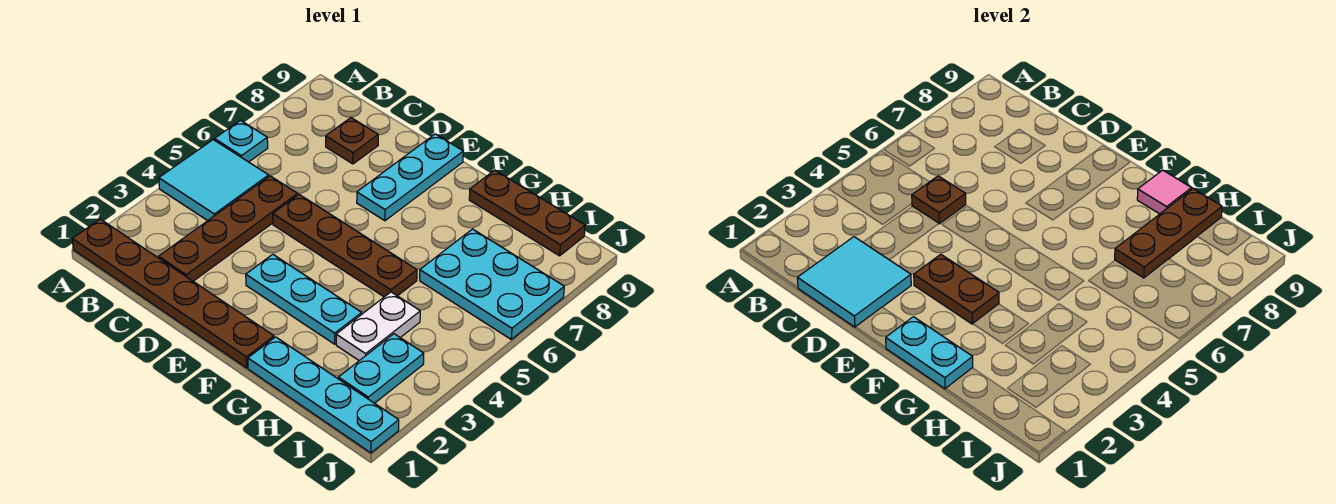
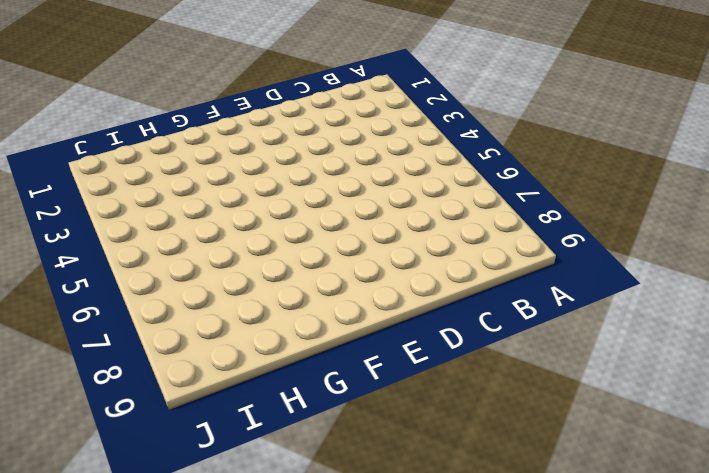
none -> brown plate A1:F1 level 1
none -> cyan tile A4:B5 level 1
none -> cyan plate A6 level 1

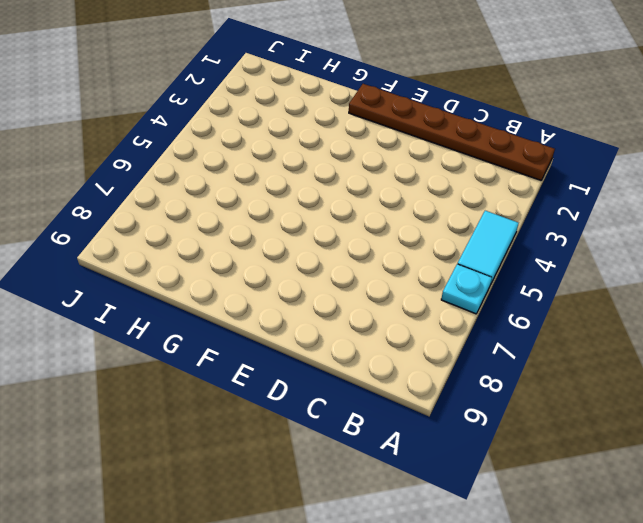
cyan tile A4:A5 level 1 -> cyan tile A4:B5 level 1
none -> brown plate C2:C5 level 1
none -> brown plate C8 level 1
none -> brown plate D5:G5 level 1

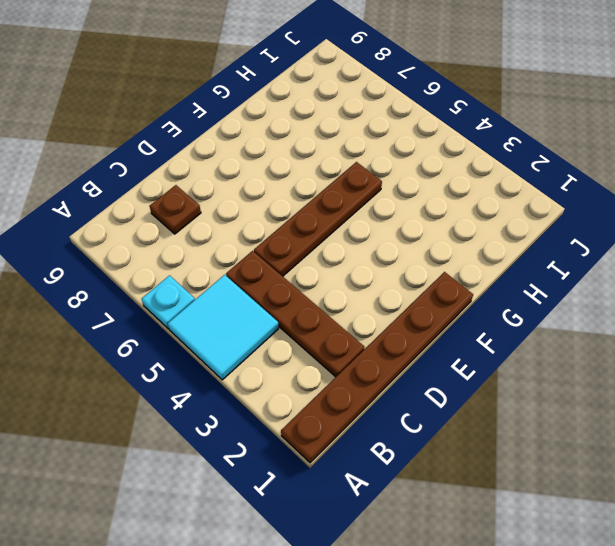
none -> cyan plate E3:G3 level 1
none -> cyan plate E7:E9 level 1
none -> cyan plate G1:J1 level 1

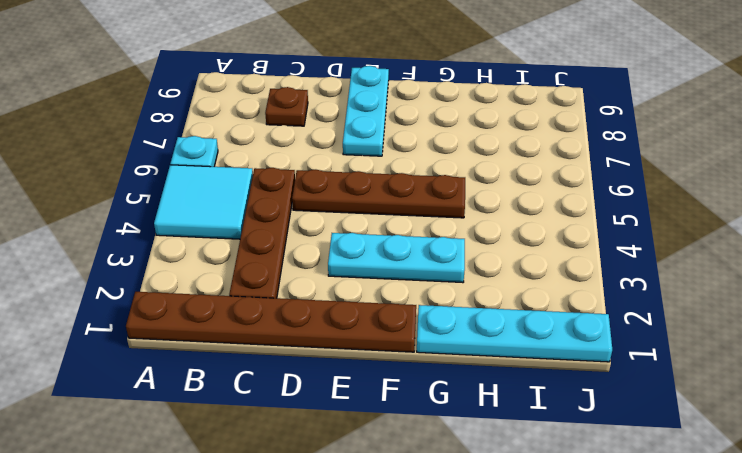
none -> brown plate G9:I9 level 1
none -> white plate H3:H4 level 1
none -> cyan plate H6:J7 level 1

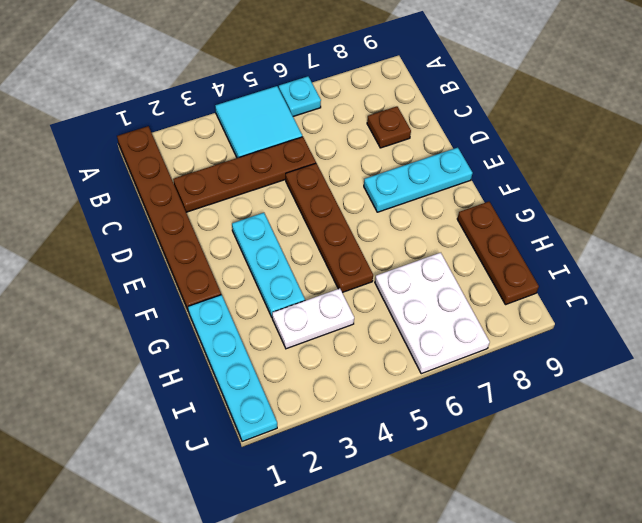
white plate H6:J7 level 1 -> cyan plate H6:J7 level 1
none -> cyan plate I2:I3 level 1
none -> cyan tile C1:D2 level 2
none -> brown plate C5 level 2

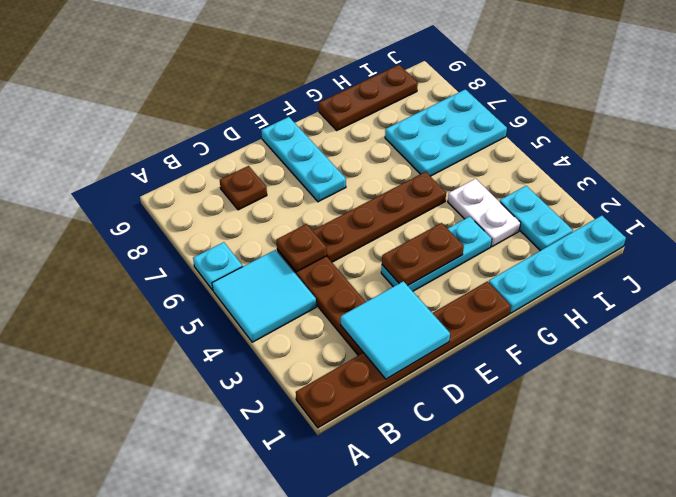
none -> cyan plate F1:G1 level 2
none -> pink tile G9 level 2
none -> brown plate H7:H9 level 2

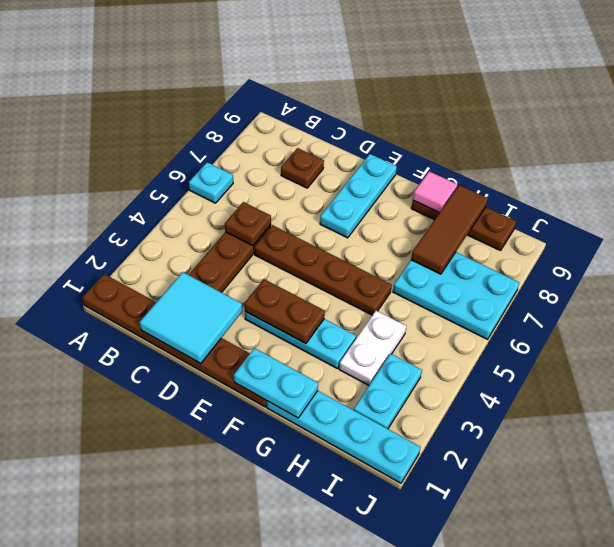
brown tile H7:H9 level 2 -> brown plate H7:H9 level 2
none -> cyan tile A4:B5 level 1

